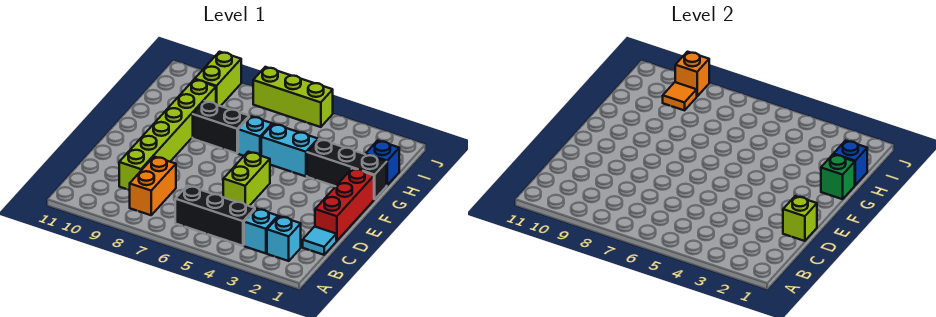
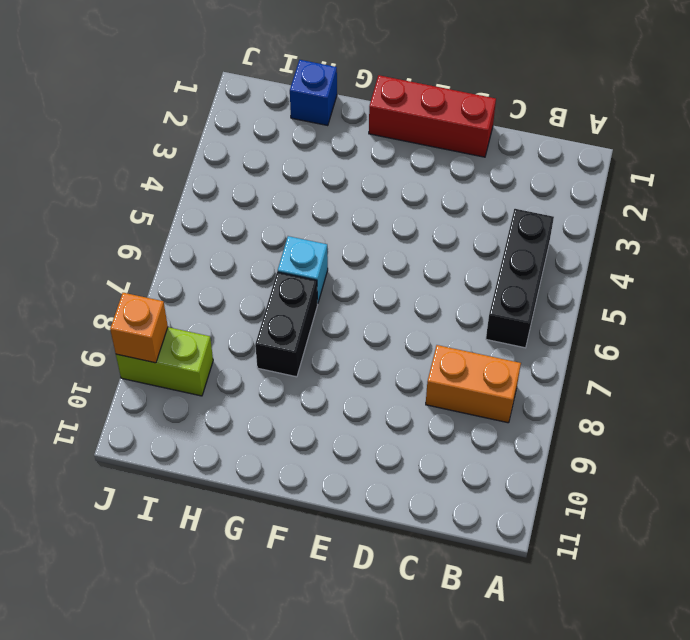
none -> cyan brick B2 level 1
none -> cyan brick B3 level 1
none -> cyan tile C1 level 1

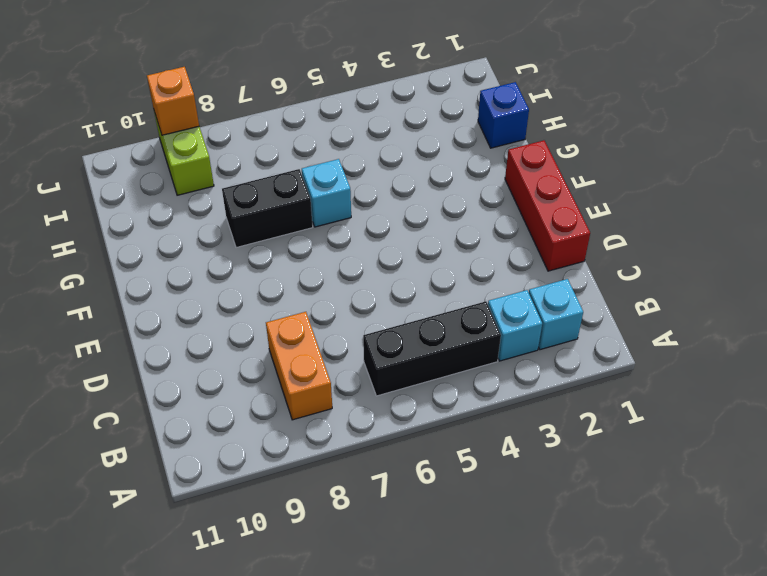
none -> cyan tile C1 level 1
none -> lime brick C9:H9 level 1
none -> lime brick D5:E5 level 1

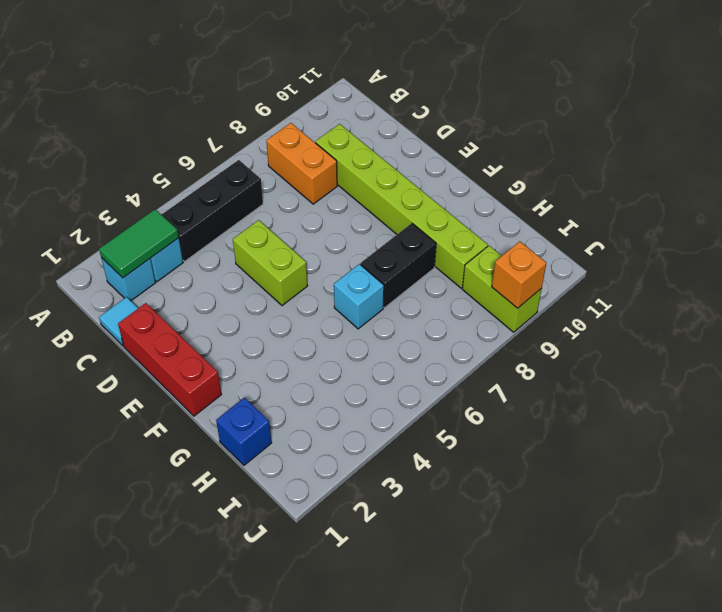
green tile B2:B3 level 2 -> none
none -> black brick G1:G3 level 1
none -> cyan brick G4:G5 level 1
none -> lime brick J5:J7 level 1

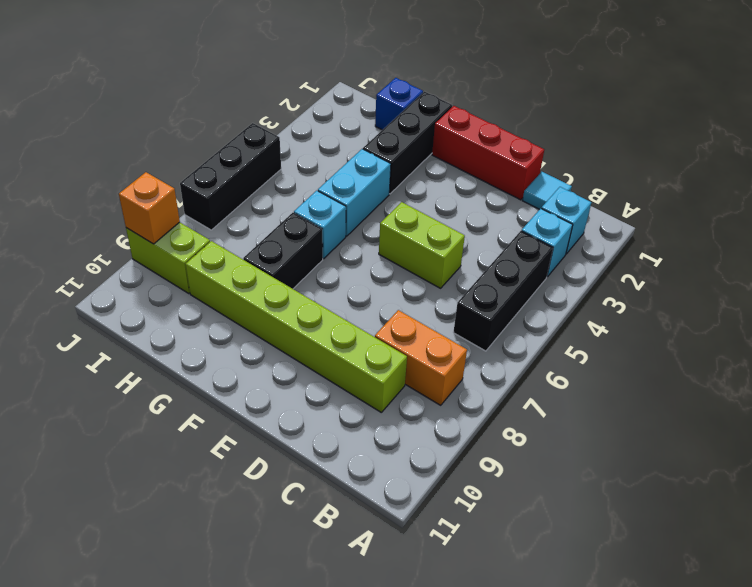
black brick J5:J7 level 1 -> lime brick J5:J7 level 1
none -> lime brick D1 level 2
none -> green brick G1 level 2
none -> blue brick H1 level 2

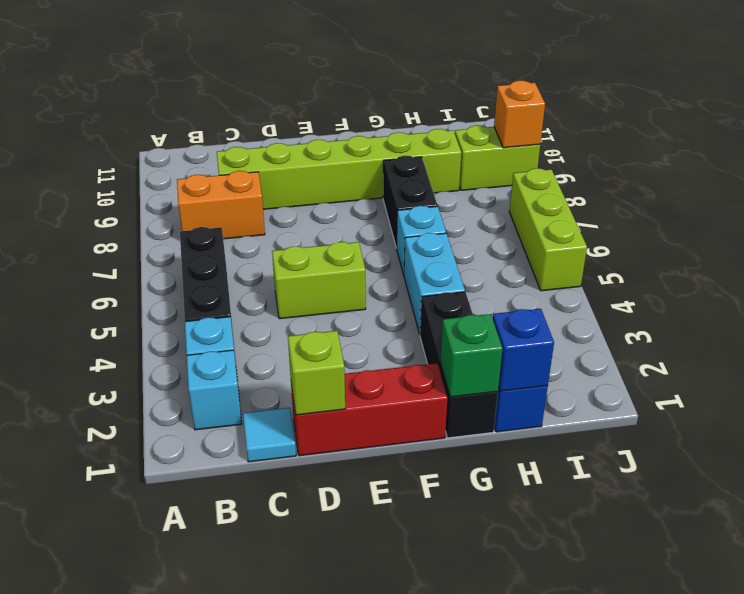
none -> orange tile I9 level 2

